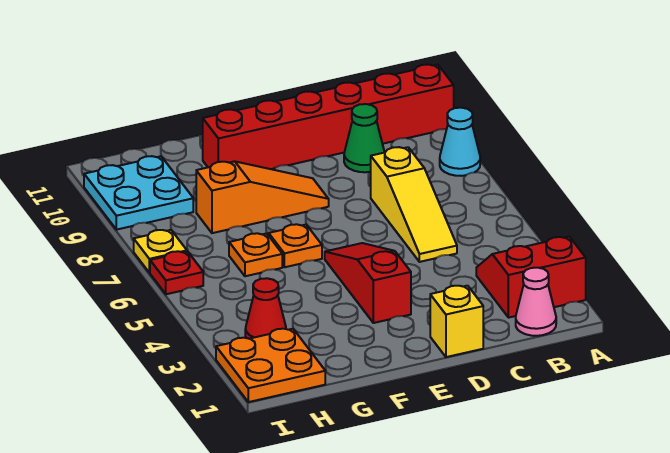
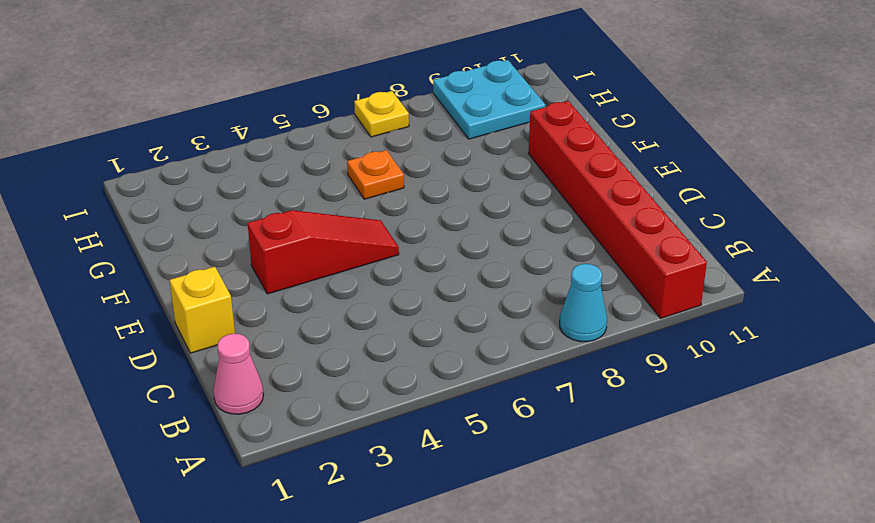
none -> red slope A2:B3 level 1 top 2
none -> yellow slope C5:C7 level 1 top 7
none -> green cone C9 level 1

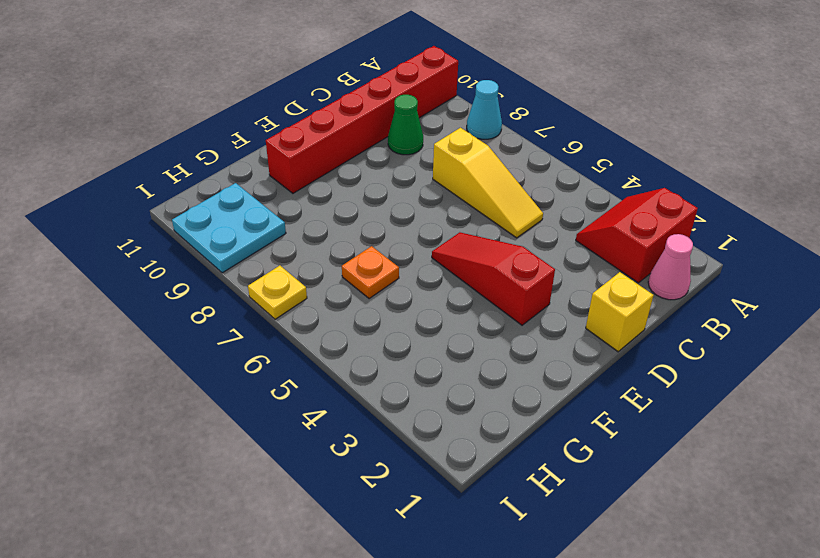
none -> orange slope E8:G8 level 1 top G
none -> orange plate F6 level 1
none -> orange plate H1:I2 level 1

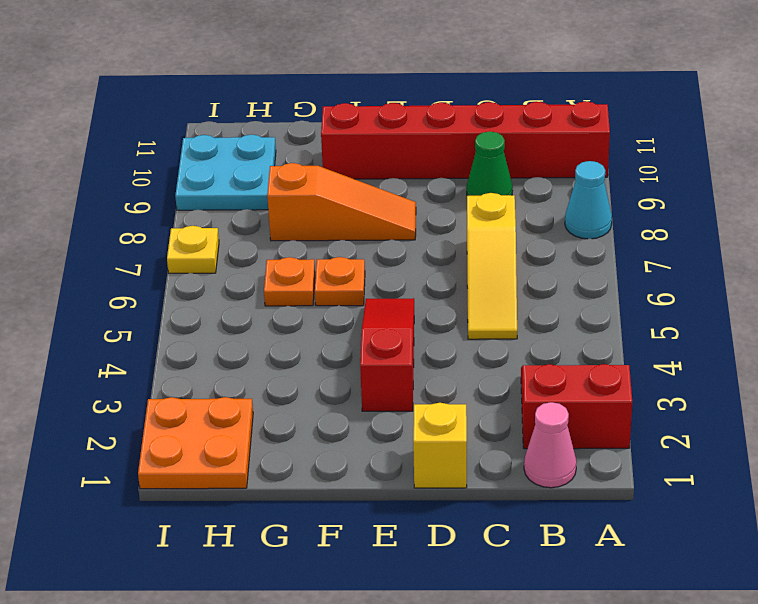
none -> red cone H3 level 1
none -> red plate I6 level 1

